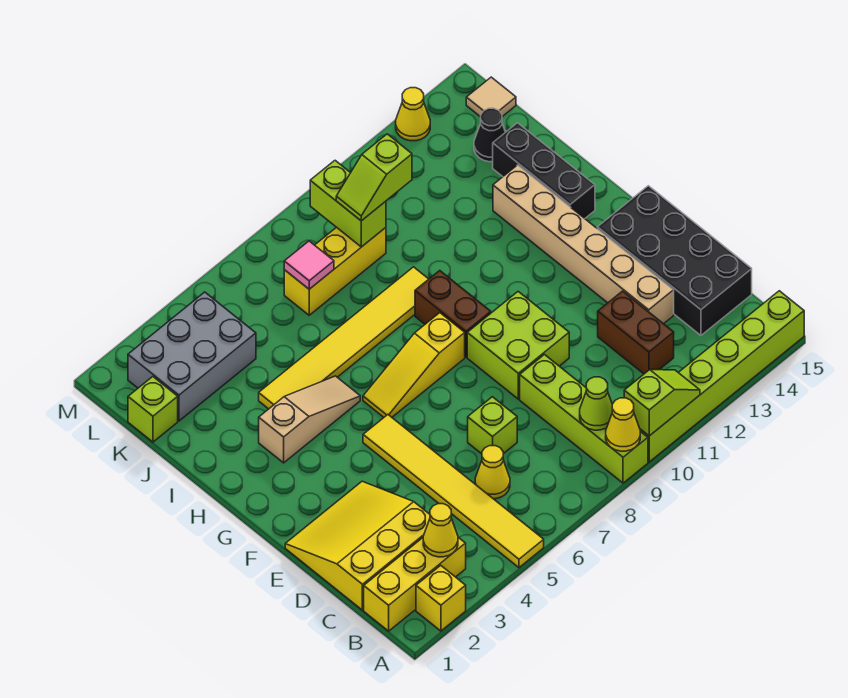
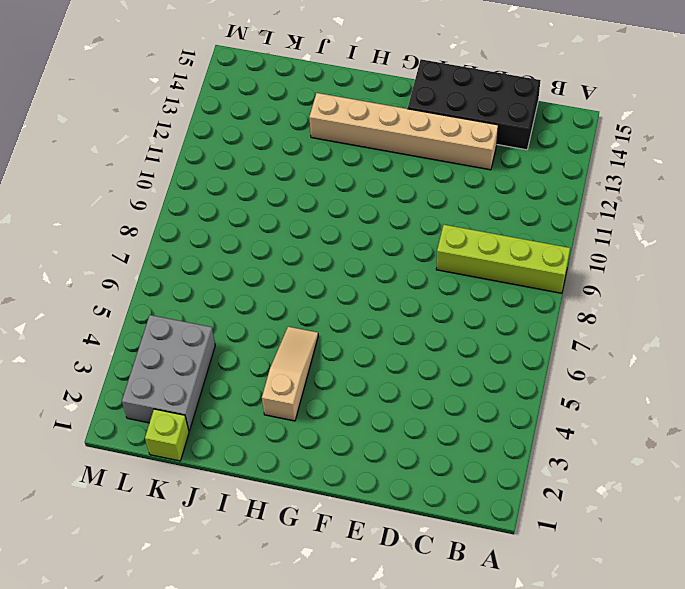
none -> yellow brick A2 level 1
none -> yellow tile A5:F5 level 1
none -> lime brick A10:A15 level 1
none -> yellow brick B1:B3 level 1

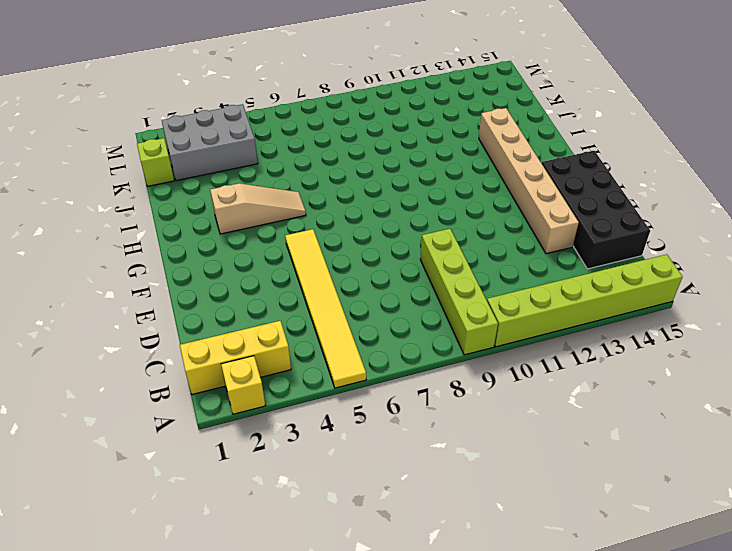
none -> yellow slope C1:E3 level 1 top C
none -> yellow cone C6 level 1
none -> brown brick C12:D12 level 1
none -> lime brick D7 level 1

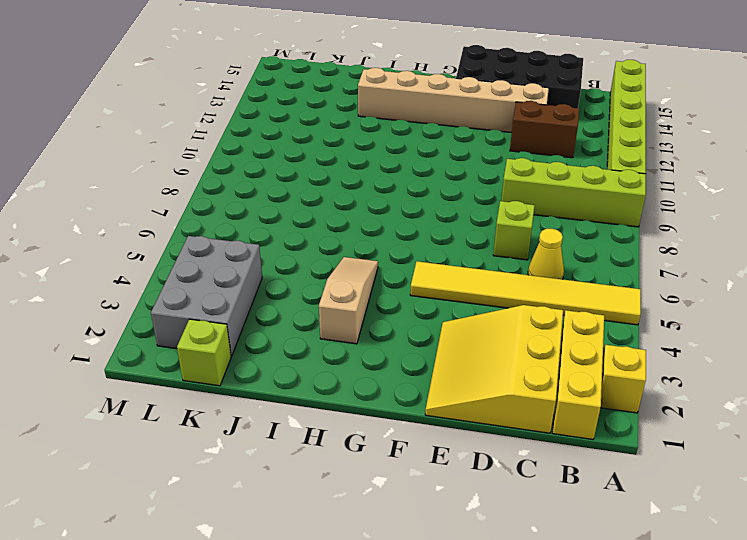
none -> lime brick E9:F10 level 1
none -> yellow slope G6:G8 level 1 top 8
none -> brown brick G9:H9 level 1
none -> black brick H14:J14 level 1

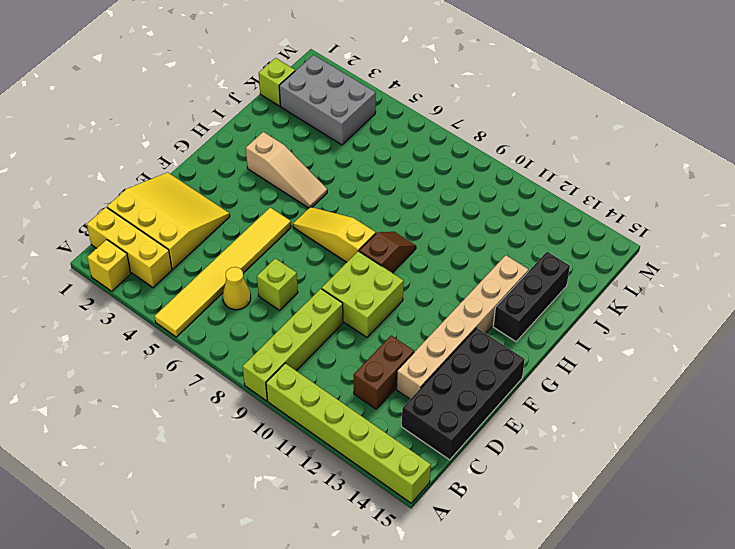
brown slope G9:H9 level 1 top G -> brown brick G9:H9 level 1
none -> yellow tile I4:I9 level 1
none -> yellow brick K7:K9 level 1
none -> black cone K14 level 1
none -> tan tile L15 level 1

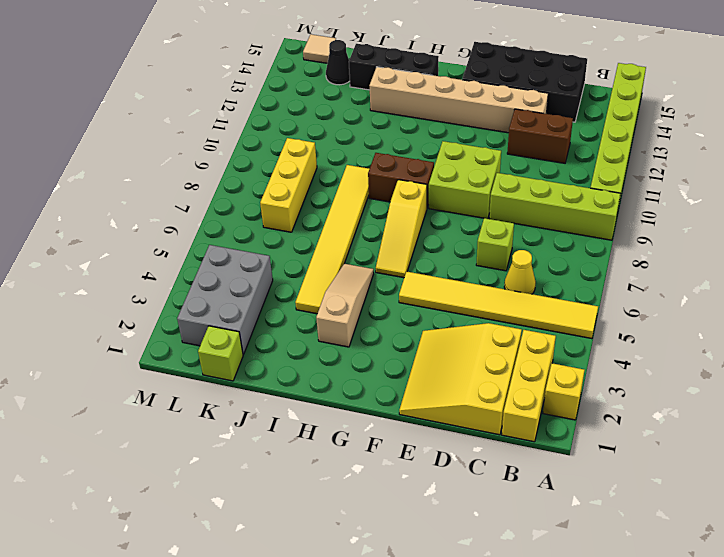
none -> yellow cone M13 level 1
none -> yellow cone A9 level 2
none -> lime slope A10:A11 level 2 top 10
none -> yellow cone B3 level 2

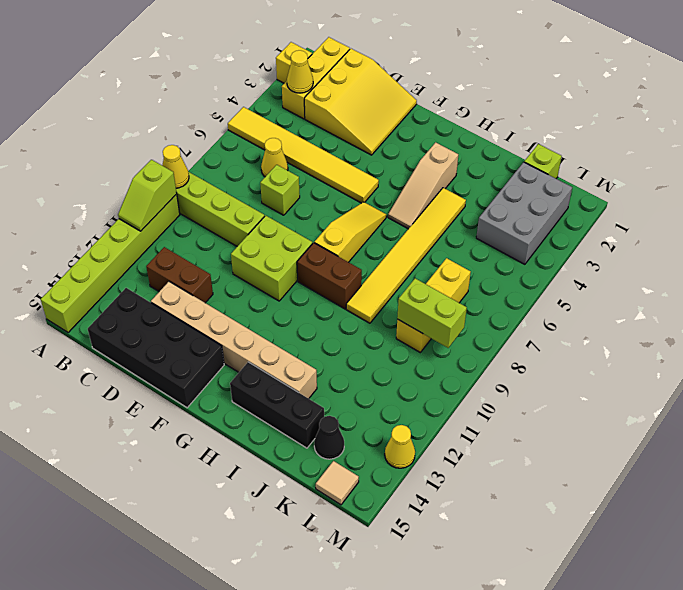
none -> lime cone B9 level 2
none -> pink tile K7 level 2
none -> lime slope K9:K10 level 3 top 10

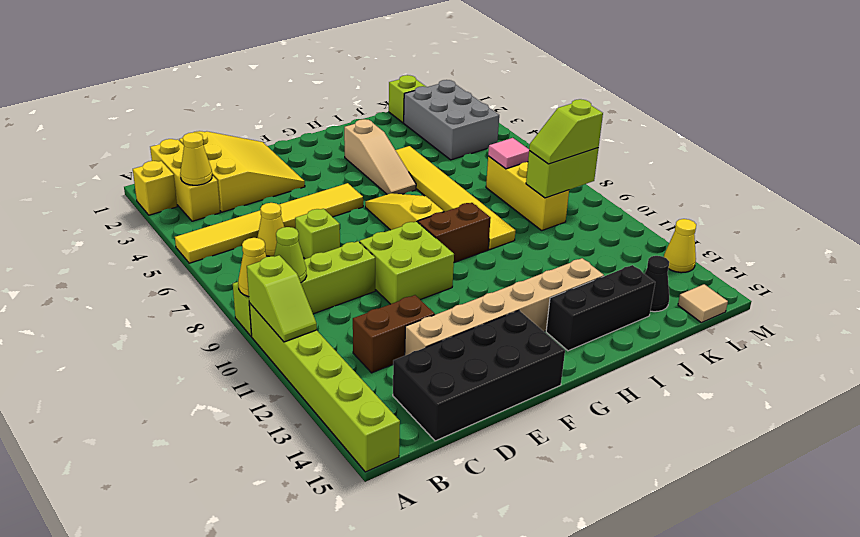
lime slope K9:L9 level 3 top L -> lime slope K9:K10 level 3 top 10

